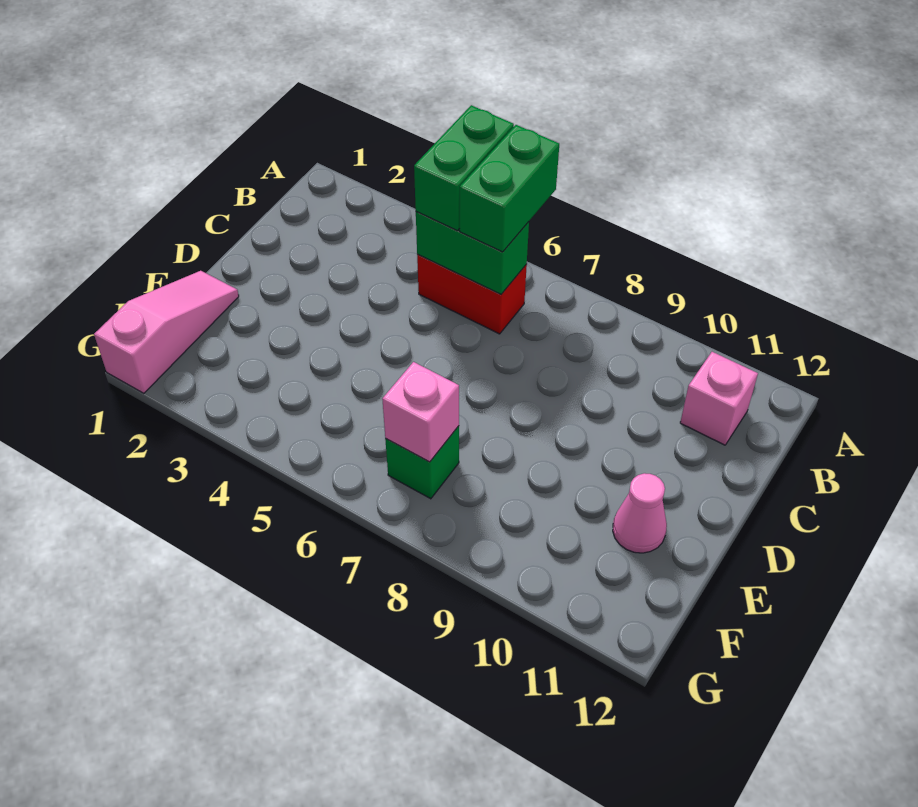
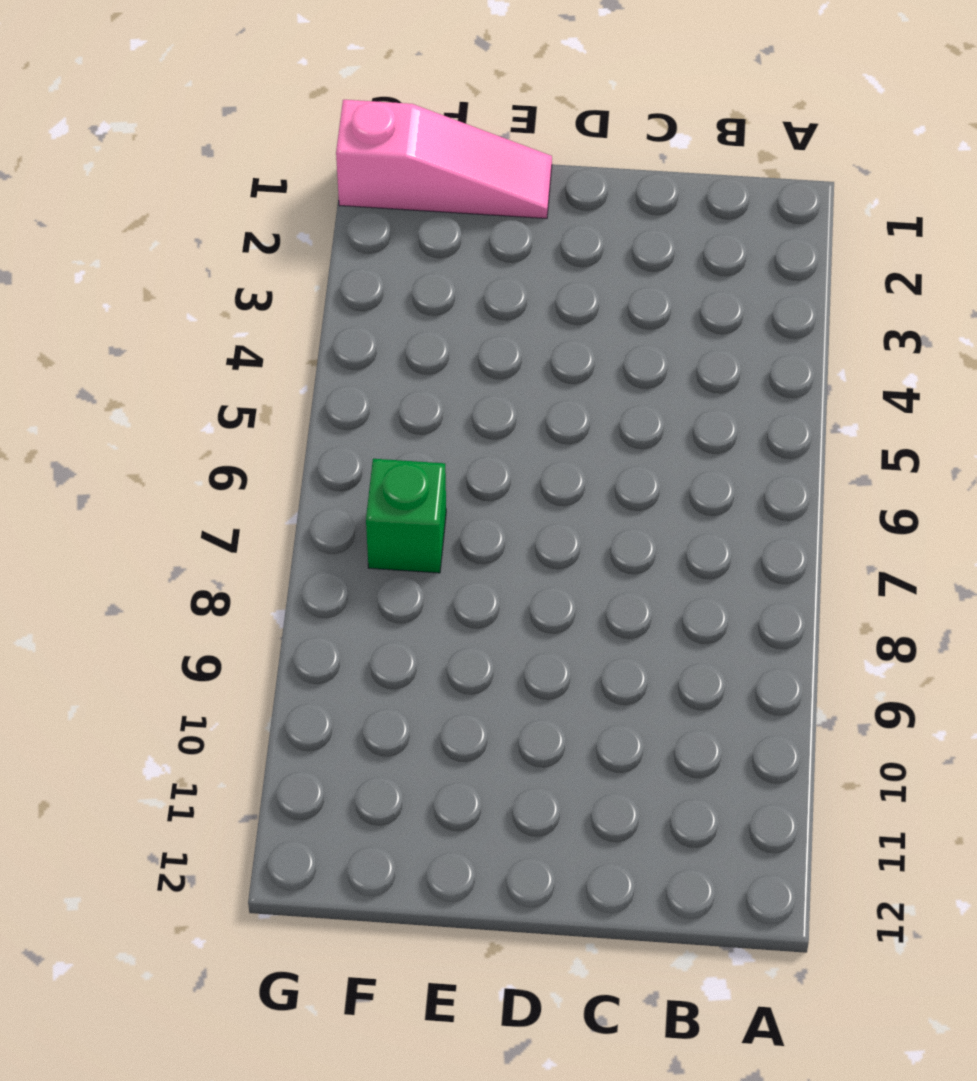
none -> red brick B5:B6 level 1
none -> pink brick B11 level 1

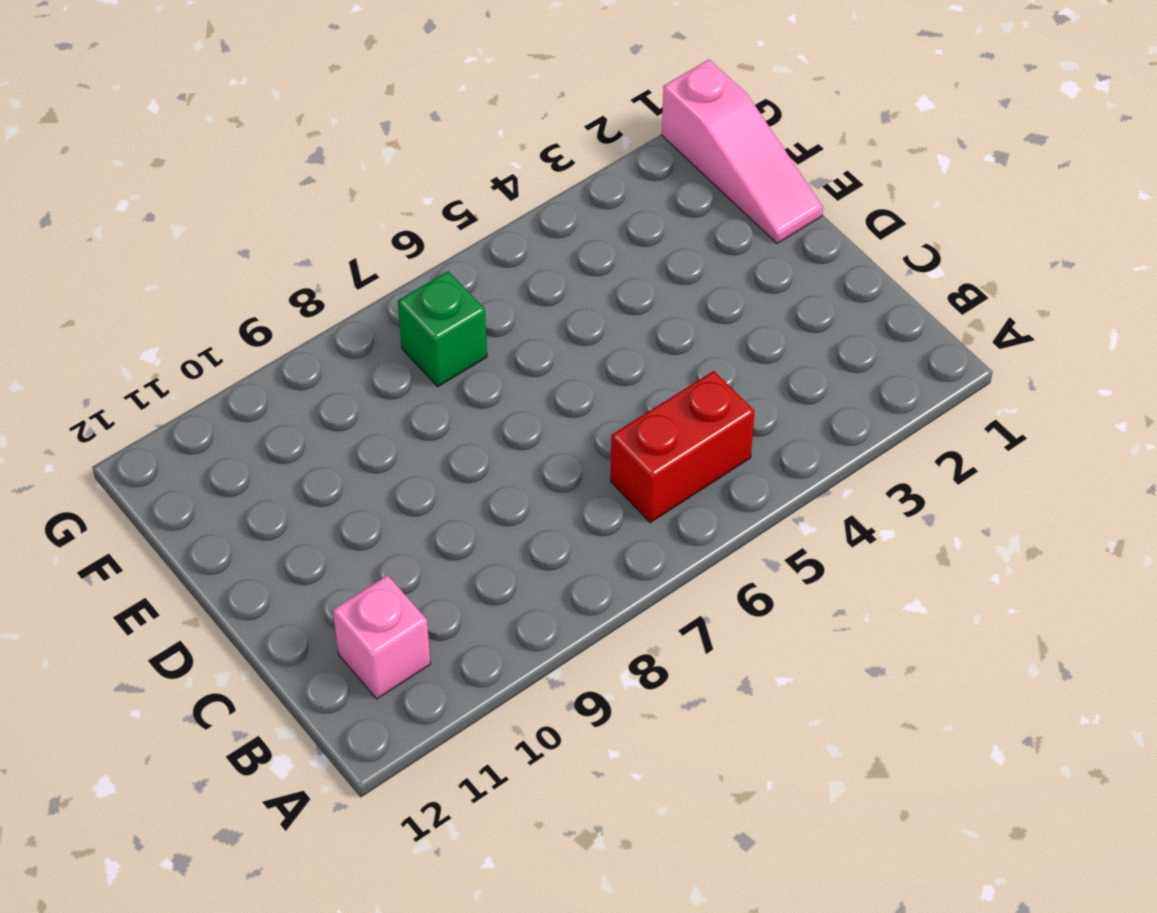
none -> pink cone E11 level 1
none -> green brick B5:B6 level 2

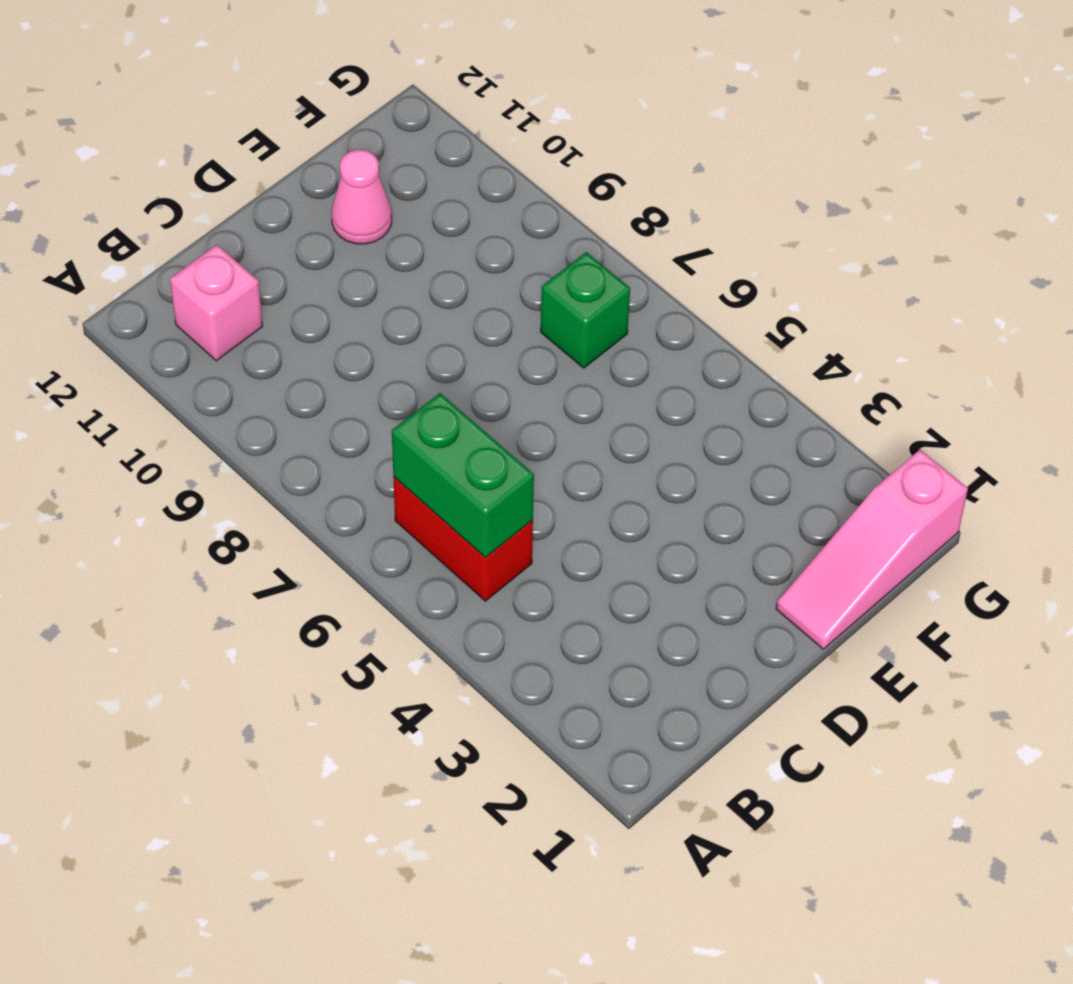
none -> pink brick F7 level 2
none -> green brick A5:B5 level 3

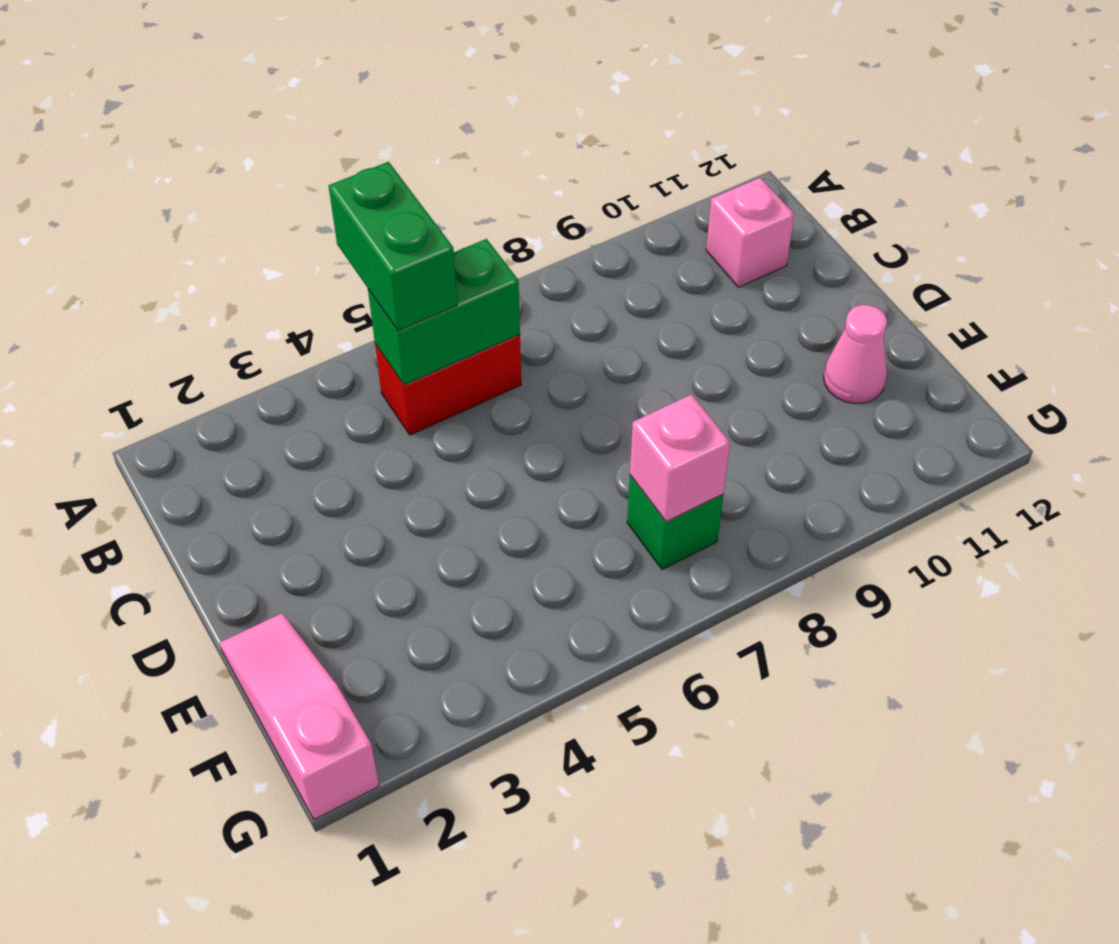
none -> green brick A6:B6 level 3

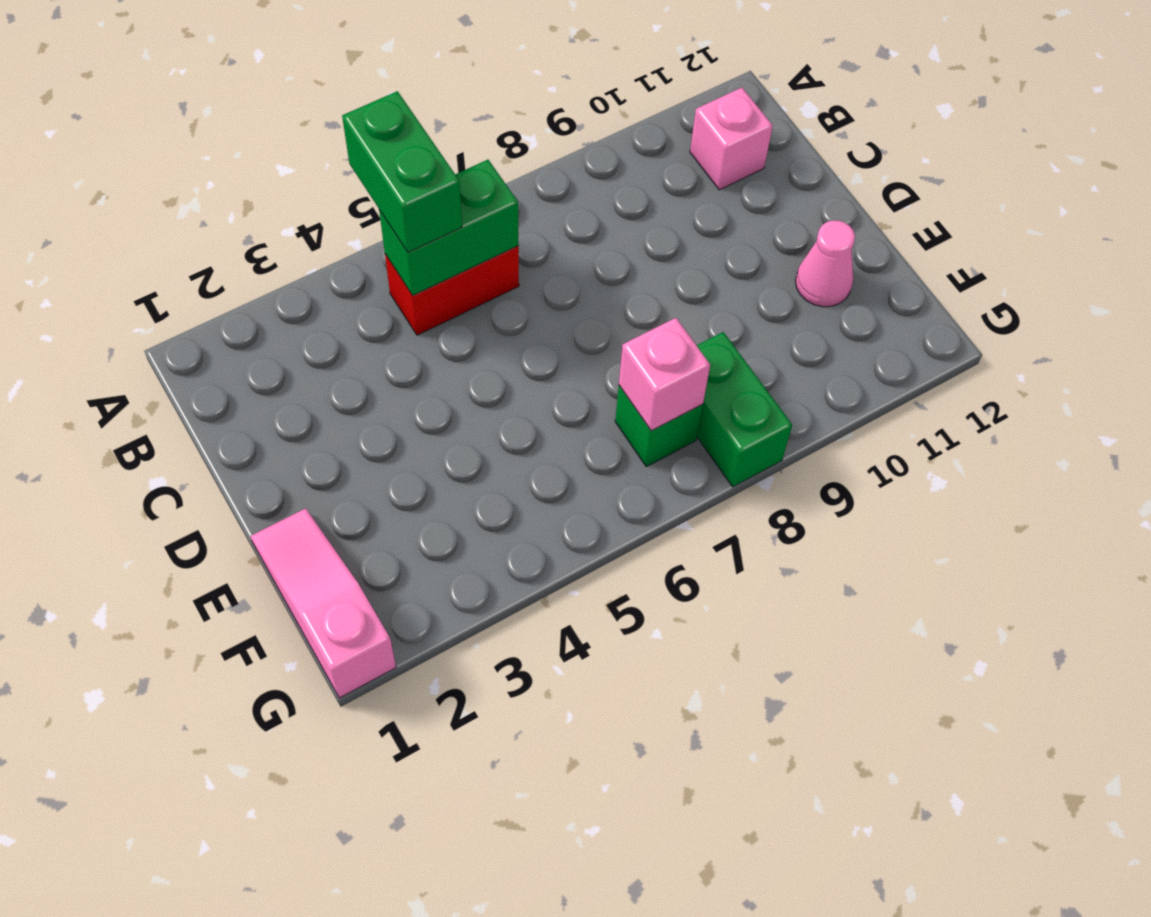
green brick F8:G8 level 1 -> green brick A6:B6 level 3

